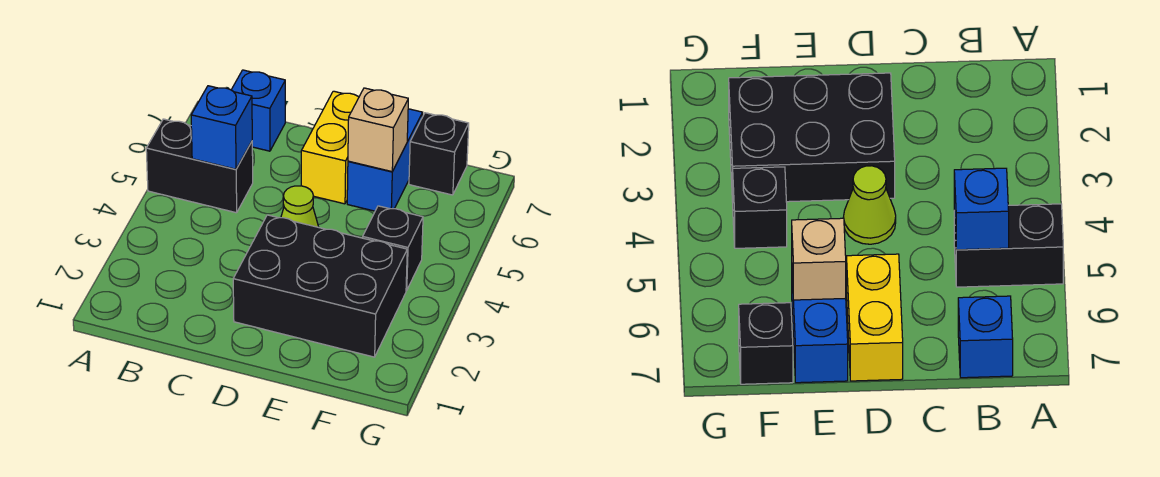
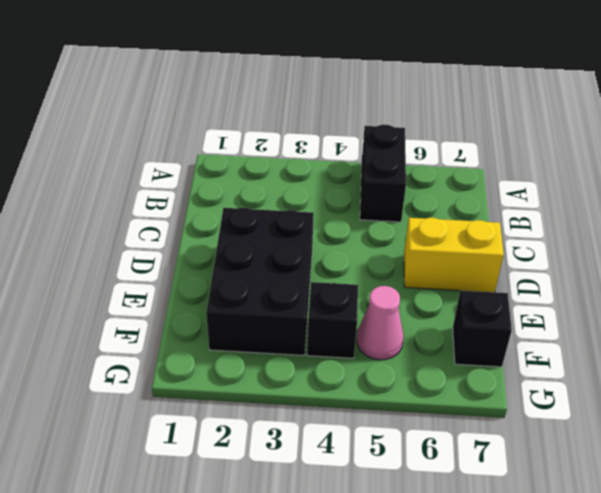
pink cone F5 level 1 -> none
none -> blue brick B7 level 1
none -> lime cone D4 level 1

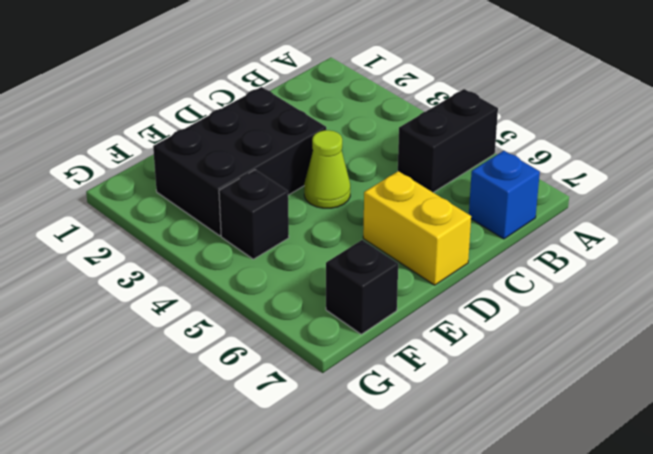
none -> blue brick E6:E7 level 1
none -> blue brick B5 level 2

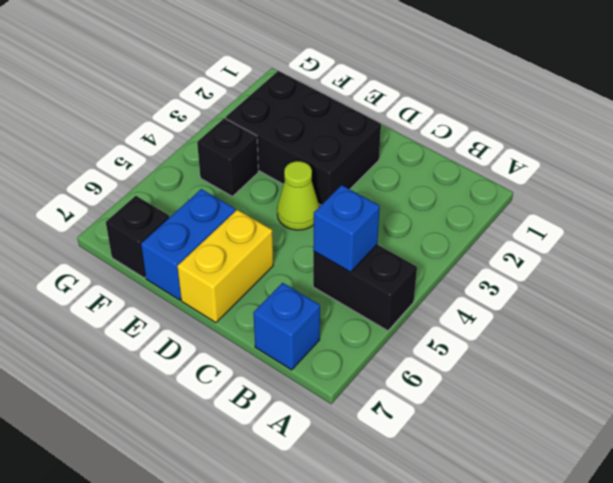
none -> tan brick E6 level 2

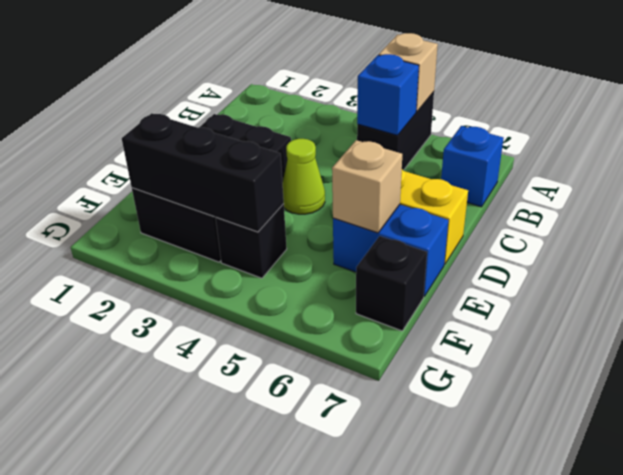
tan brick A5 level 2 -> none
black brick F2:F4 level 2 -> none

